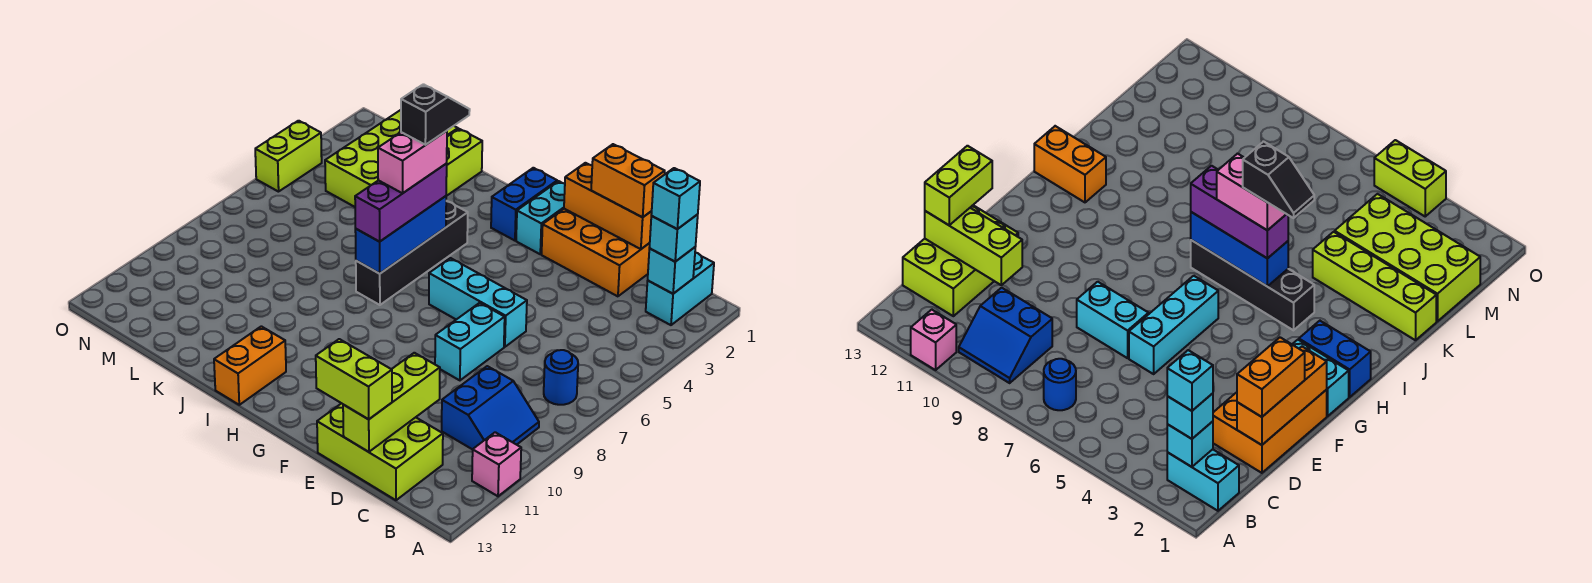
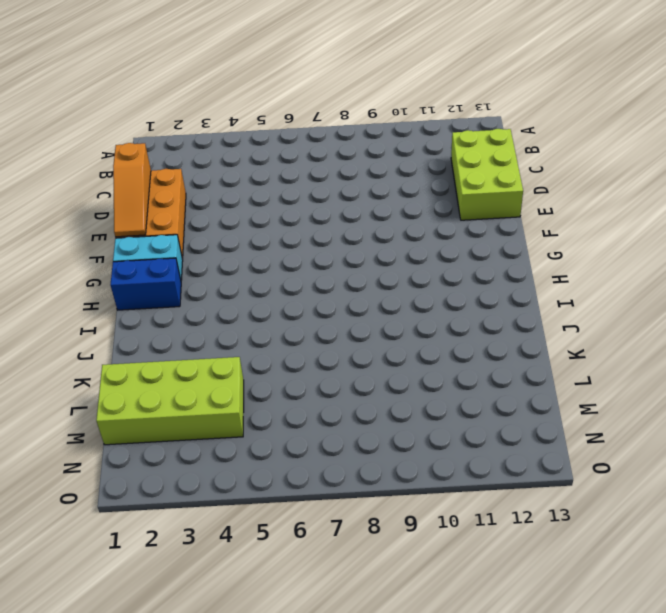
orange slope D1:F1 level 2 top D -> orange brick D1:F1 level 2
none -> pink brick A11 level 1
none -> cyan brick B1:B2 level 1
none -> blue round brick B7 level 1

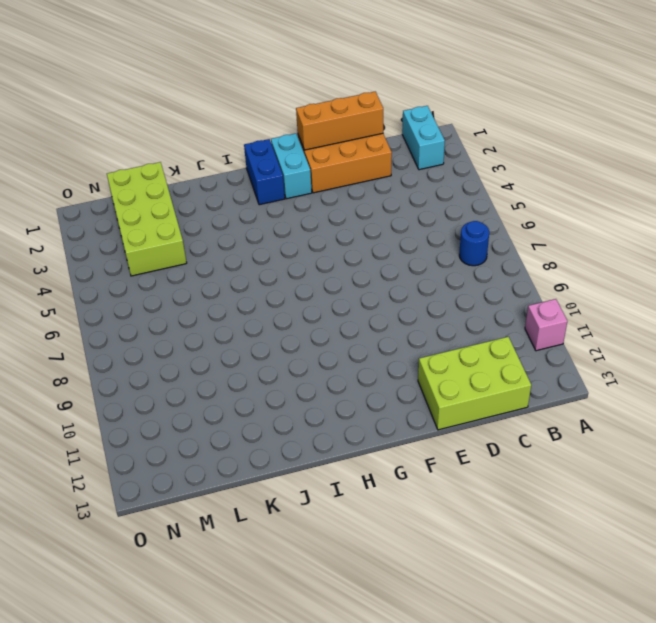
none -> blue slope B9:C10 level 1 top C
none -> cyan brick E6:G6 level 1
none -> cyan brick E7:E8 level 1

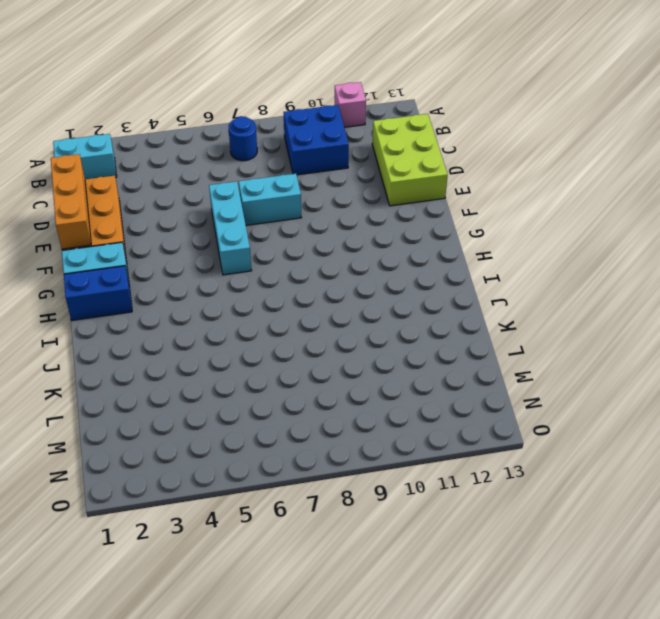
blue brick B9:C10 level 1 -> blue slope B9:C10 level 1 top C
none -> black brick I4:I7 level 1
none -> orange brick I12:I13 level 1
none -> lime brick K1:K4 level 1

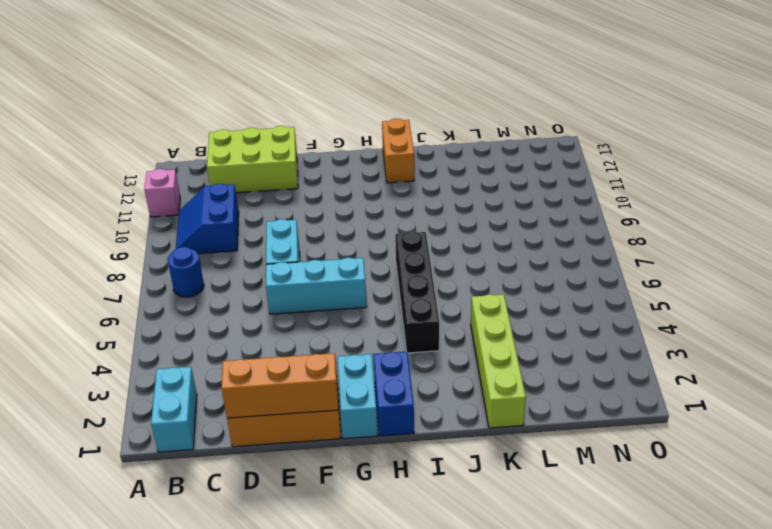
none -> lime brick L1:M4 level 1
none -> lime brick O4:O5 level 1
none -> cyan brick B2 level 2

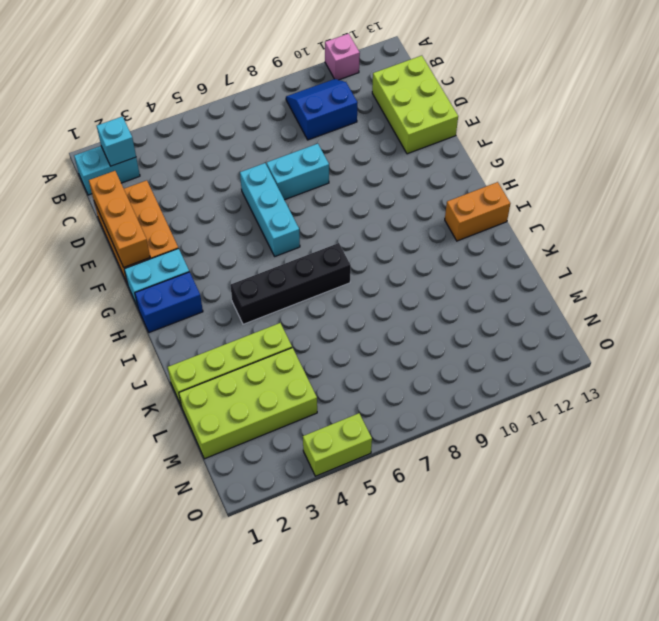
none -> blue round brick B7 level 1
none -> lime brick D11:D13 level 2
none -> blue brick I5:I7 level 2

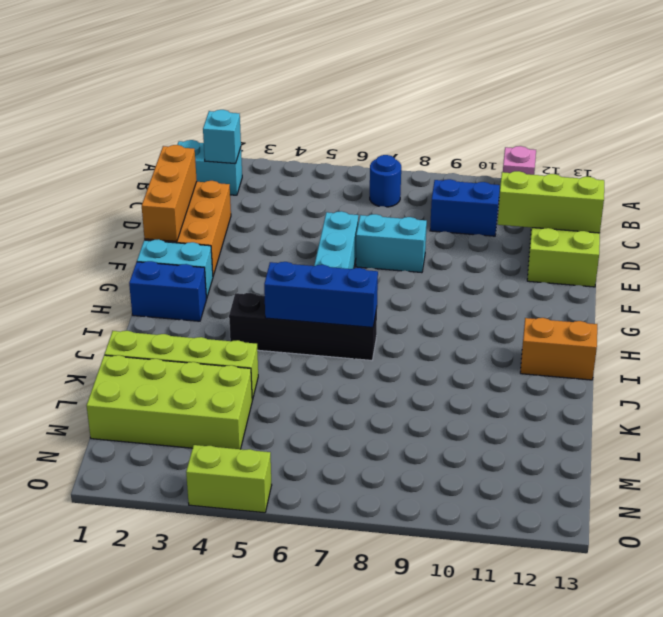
none -> cyan brick B2 level 3
none -> orange brick D1:E1 level 3
none -> lime brick D13:E13 level 3

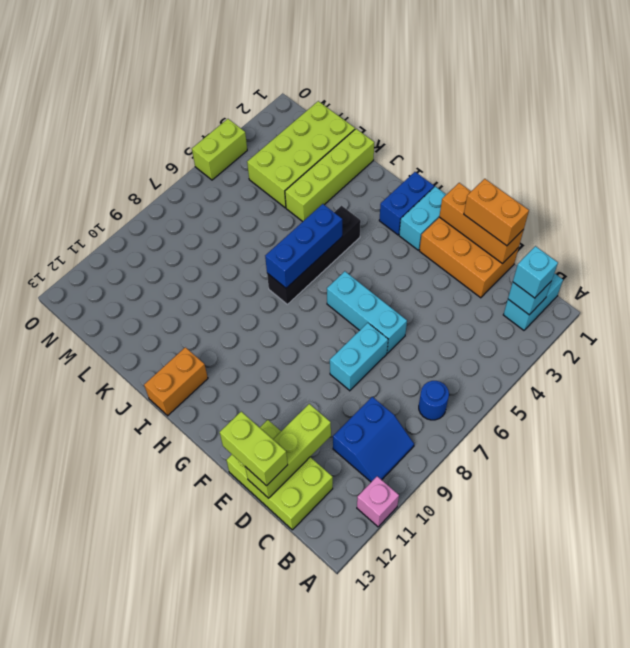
none -> purple brick I5:I7 level 3
none -> cyan brick B2 level 4
none -> pink brick I5:I6 level 4

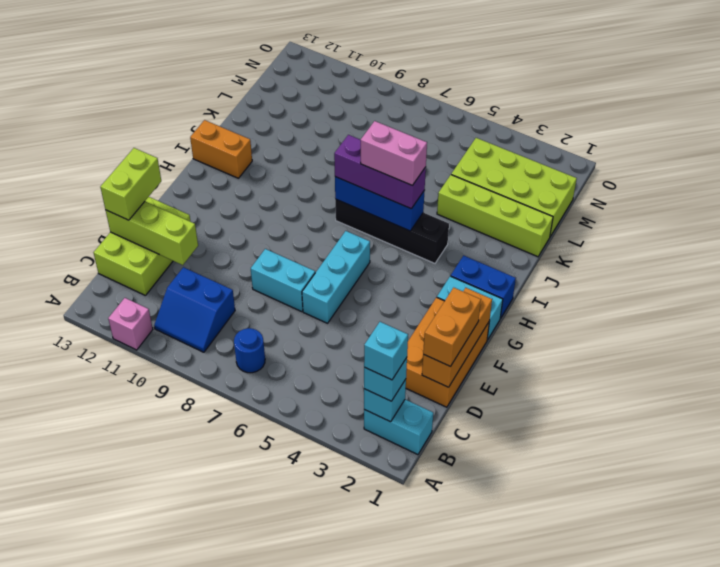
none -> lime brick O4:O5 level 1
none -> black slope I4:I5 level 5 top 5

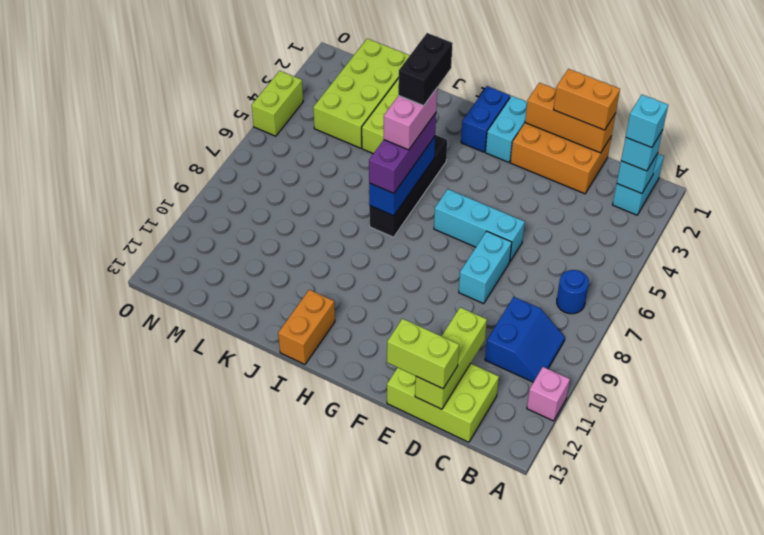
black brick I4:I5 level 5 -> black slope I4:I5 level 5 top 5

